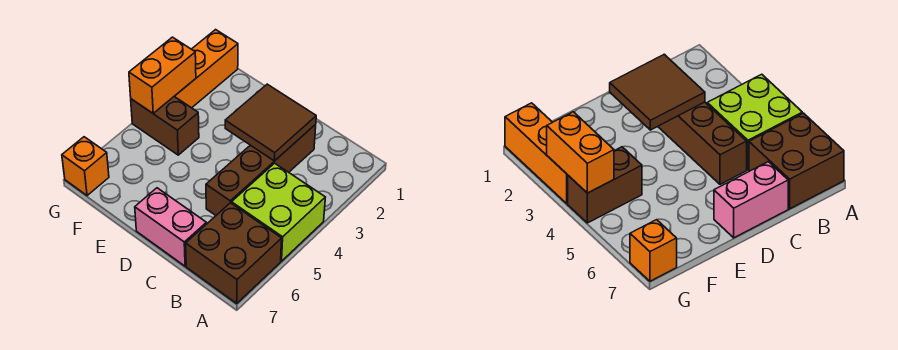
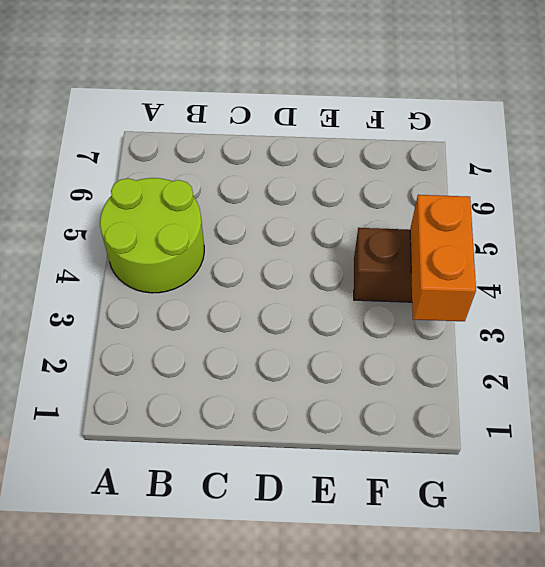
lime round brick A4:B5 level 1 -> lime brick A4:B5 level 1
none -> brown brick A6:B7 level 1
none -> brown brick C2:C5 level 1

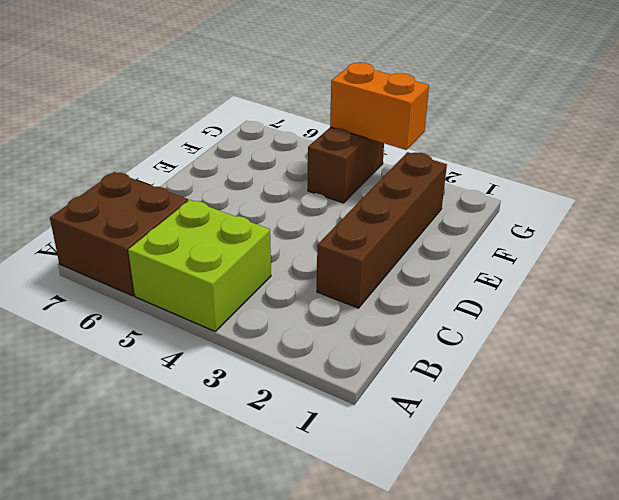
brown brick C2:F2 level 1 -> brown brick C2:C5 level 1
none -> pink brick C7:D7 level 1
none -> orange brick G1:G3 level 1

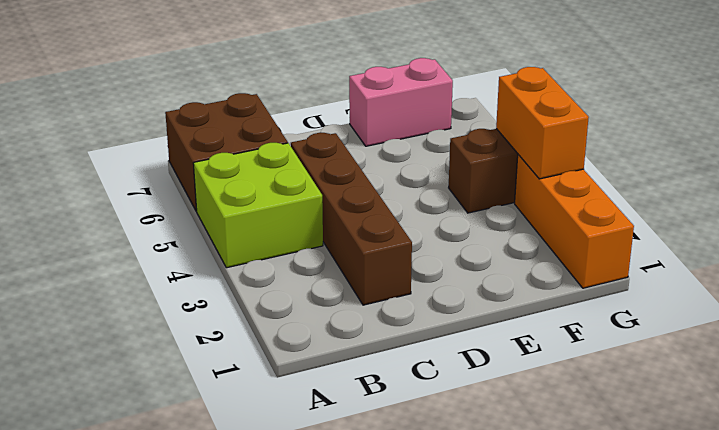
pink brick E7:F7 level 1 -> pink brick C7:D7 level 1
none -> orange brick G7 level 1
none -> brown tile C2:D3 level 2

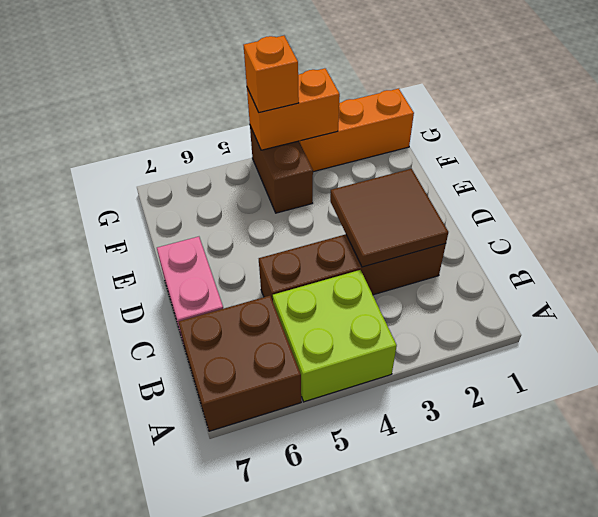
orange brick G4 level 3 -> orange brick G7 level 1

